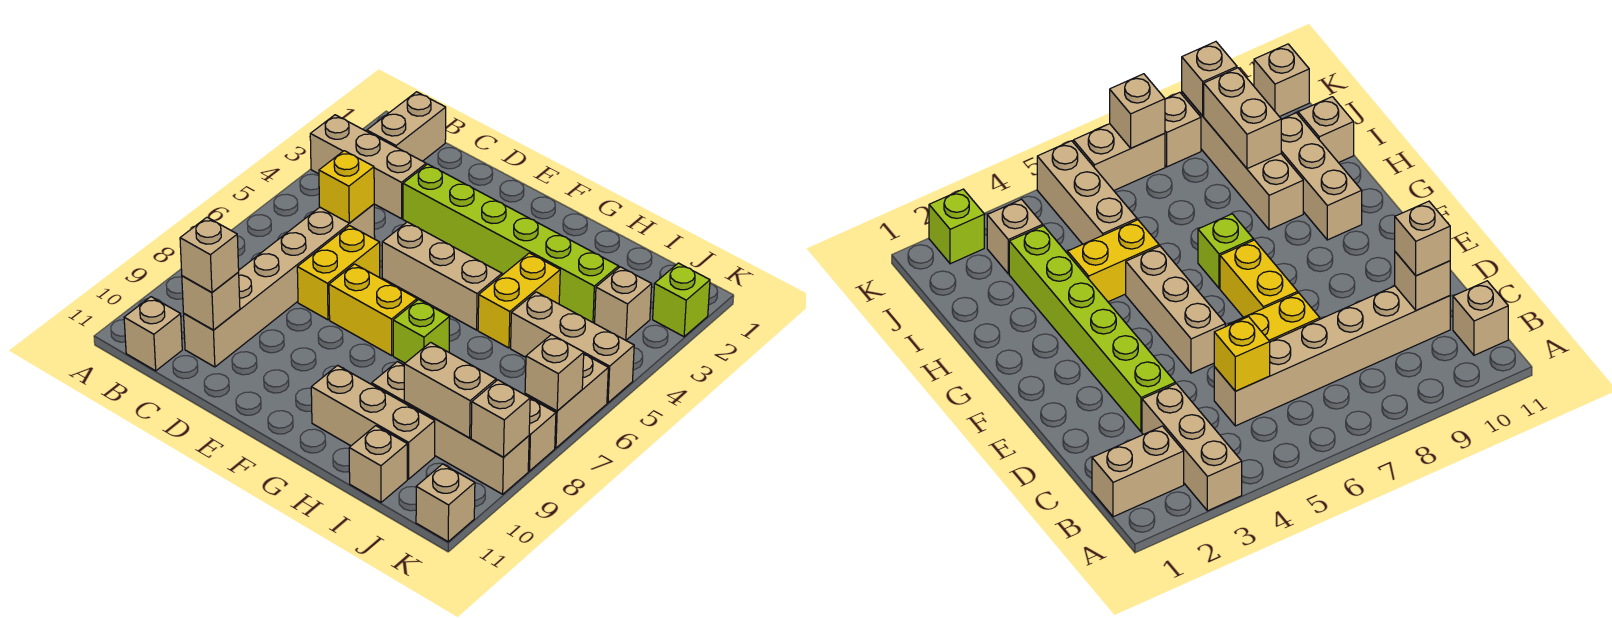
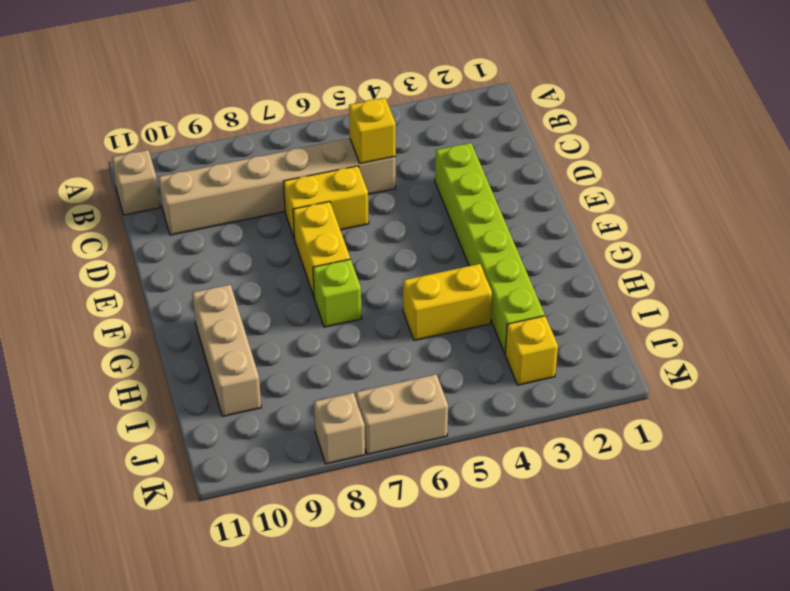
yellow brick J3 level 1 -> tan brick J3 level 1
none -> tan brick A3:C3 level 1
none -> tan brick B1:B2 level 1
none -> tan brick E5:G5 level 1

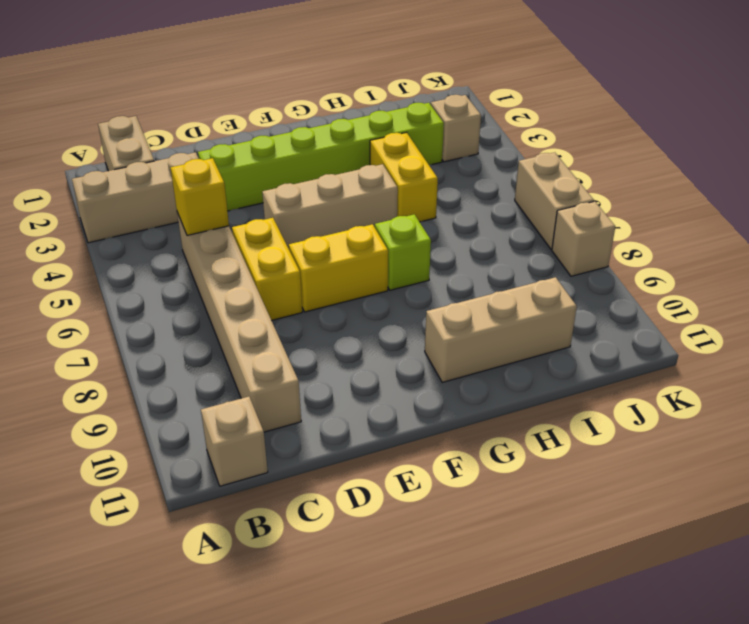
none -> tan brick H9:K9 level 1
none -> tan brick I5:K5 level 1
none -> tan brick I11 level 1

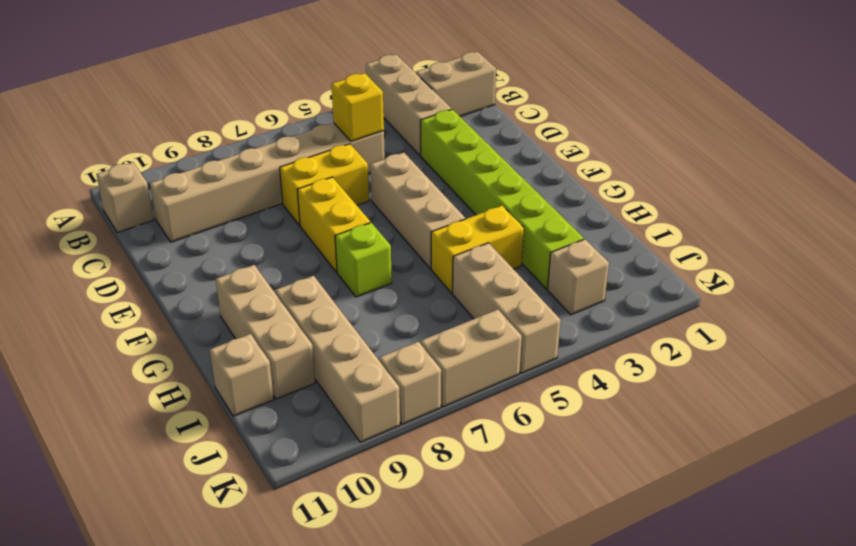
none -> lime brick K2 level 1
none -> tan brick K11 level 1
none -> tan brick C10 level 2

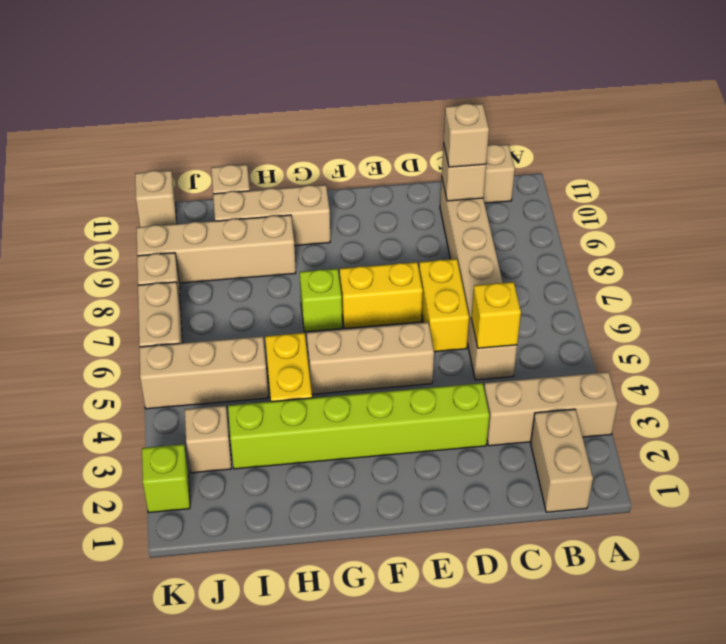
none -> tan brick I9:J9 level 2
none -> tan brick K7 level 2
none -> tan brick K9 level 2

